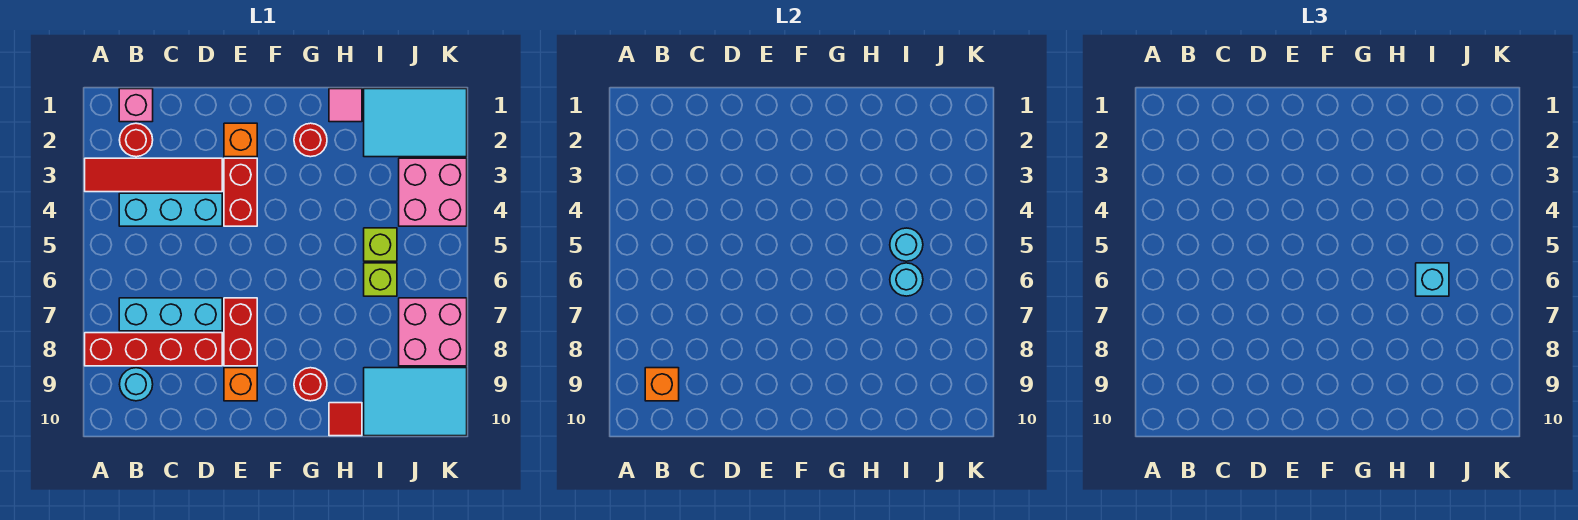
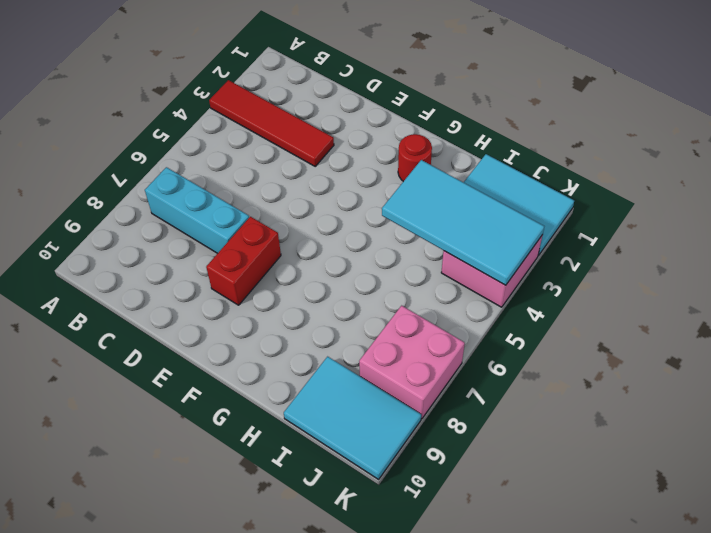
cyan tile H3:K4 level 2 -> none
none -> red brick A8:D8 level 1
none -> pink brick B1 level 1
none -> red round brick B2 level 1

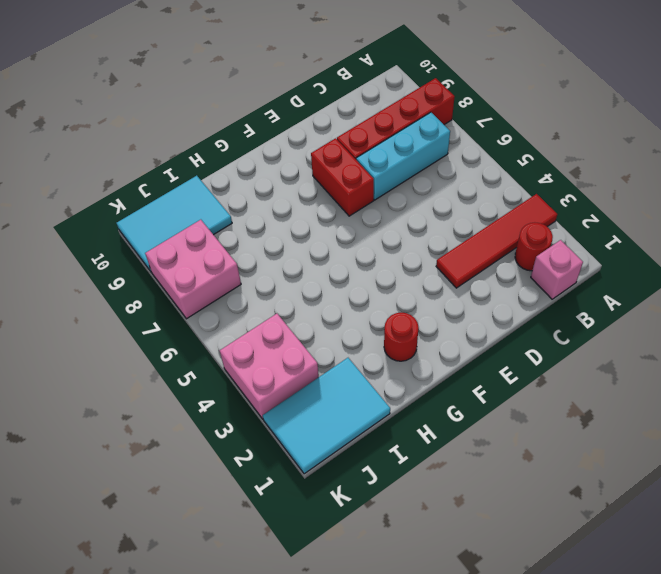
none -> cyan brick B4:D4 level 1
none -> cyan round brick B9 level 1
none -> orange brick E2 level 1

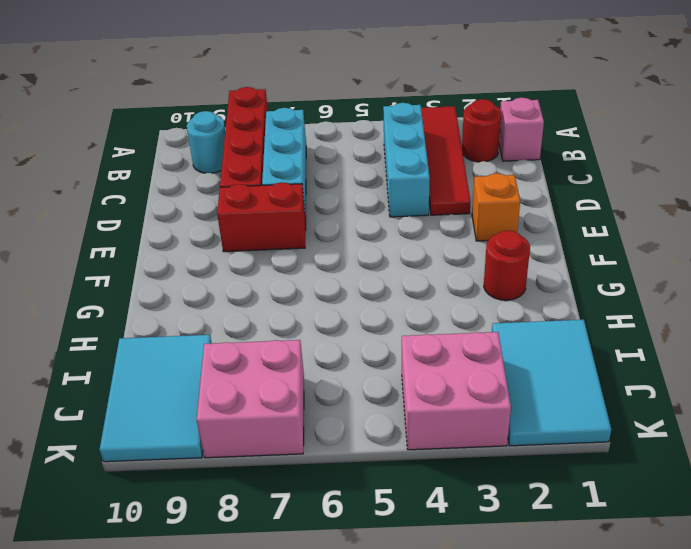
none -> red brick E3:E4 level 1
none -> orange brick E9 level 1
none -> red round brick G9 level 1

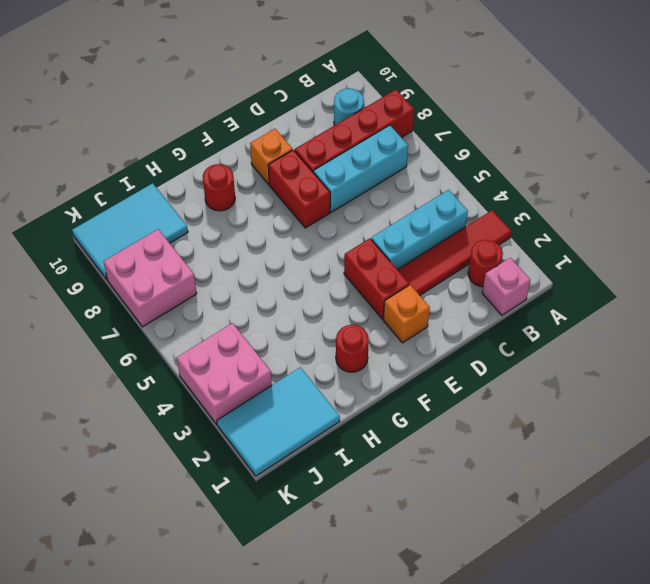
none -> pink tile H1 level 1
none -> red tile H10 level 1
none -> lime brick I5 level 1

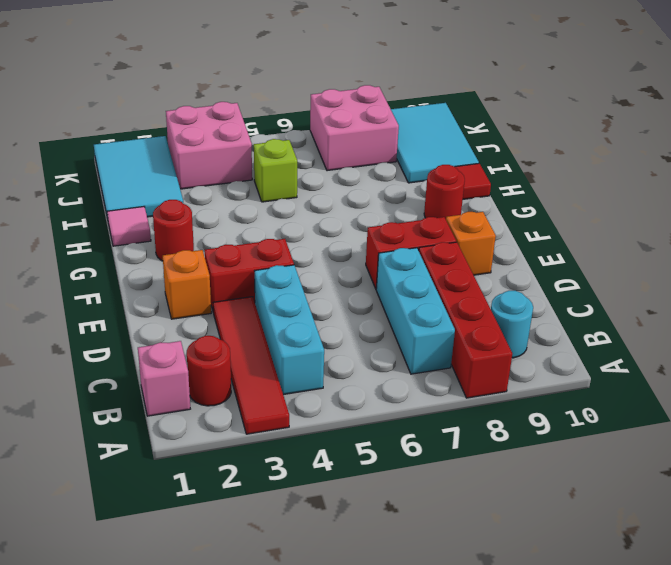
none -> lime brick I6 level 1
none -> orange brick B9 level 2
none -> cyan round brick I5 level 2

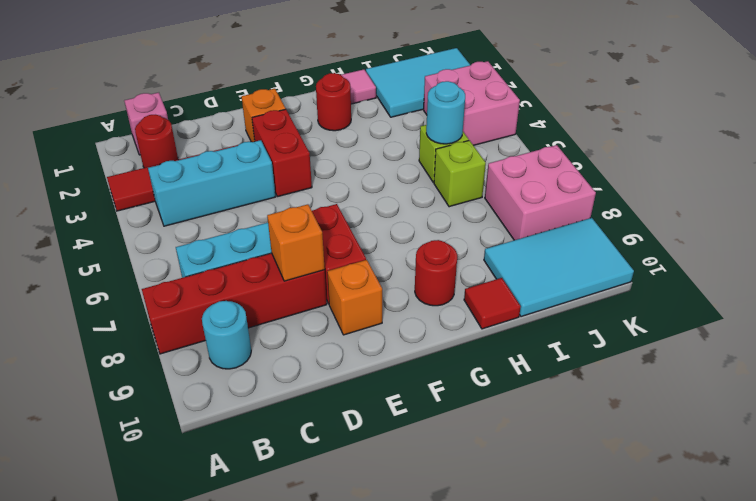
orange brick D8 level 2 -> orange brick B9 level 2
none -> cyan round brick I6 level 2
none -> cyan brick I6 level 3

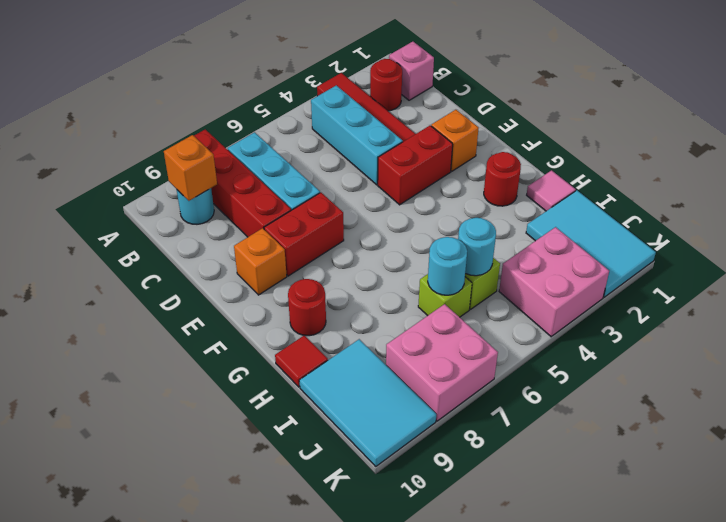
none -> cyan brick I6 level 3

